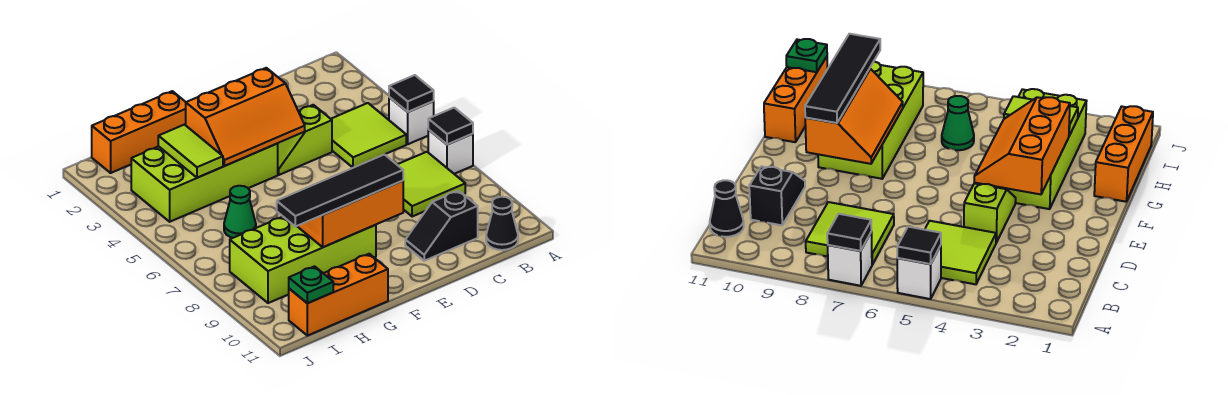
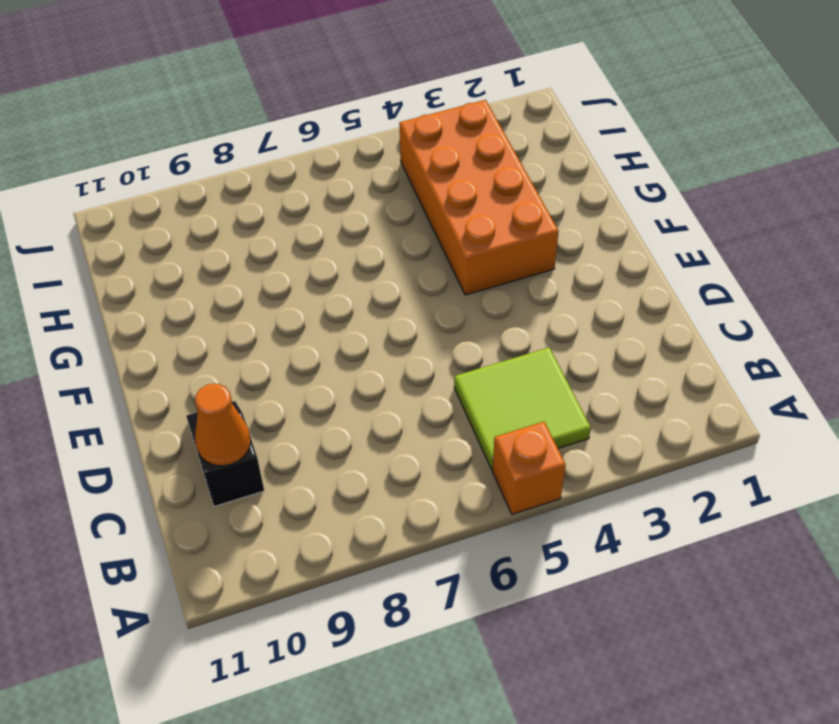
orange brick A5 level 1 -> white brick A5 level 1
orange cone C10 level 2 -> none
orange brick F3:I4 level 1 -> lime brick F3:I4 level 1
none -> white brick A7 level 1
none -> lime tile B7:C8 level 1
none -> black cone B11 level 1

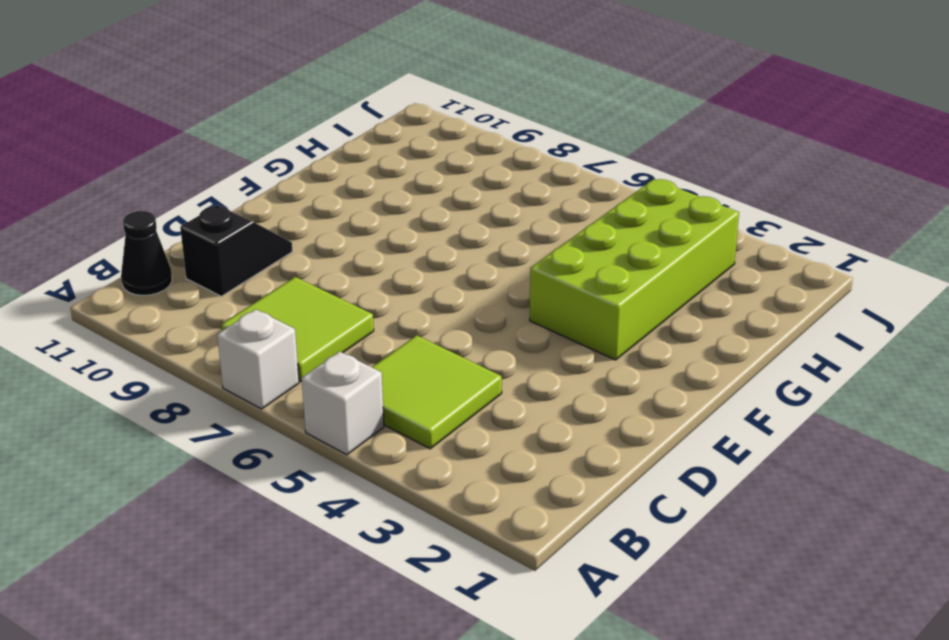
none -> lime slope D4:E4 level 1 top D
none -> lime brick F8:I9 level 1
none -> orange brick G1:I1 level 1

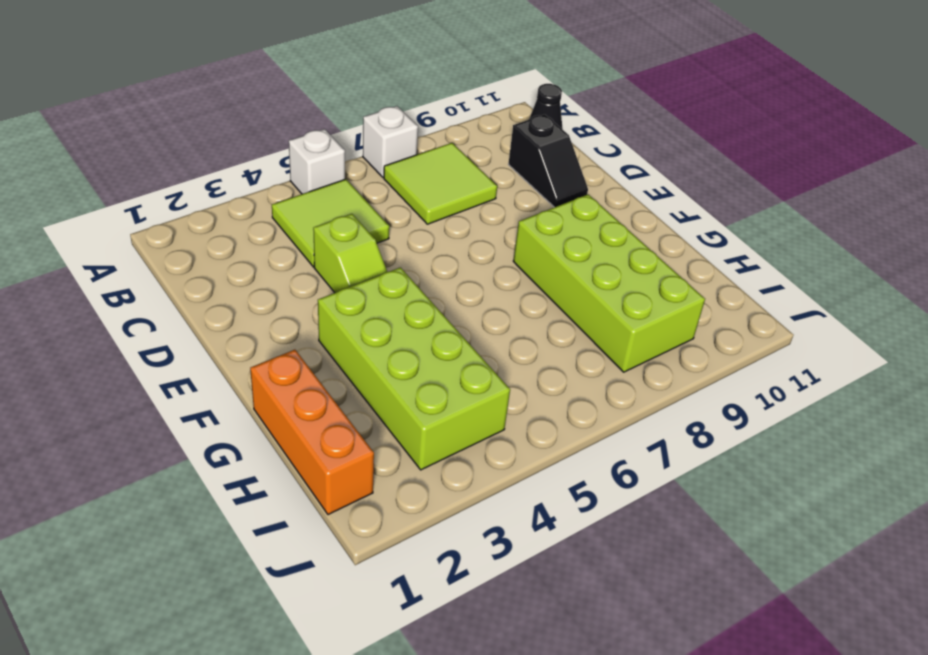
none -> orange brick G11:I11 level 1
none -> green cone H6 level 1
none -> black tile A5 level 2

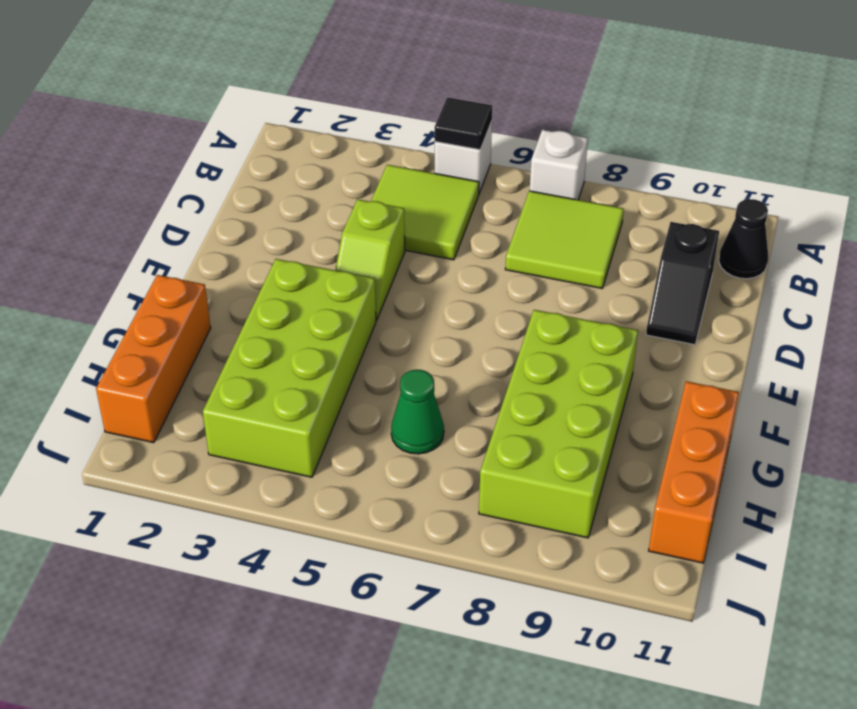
none -> black tile A7 level 2
none -> orange slope E3:G4 level 2 top 3
none -> orange slope E8:G9 level 2 top 9

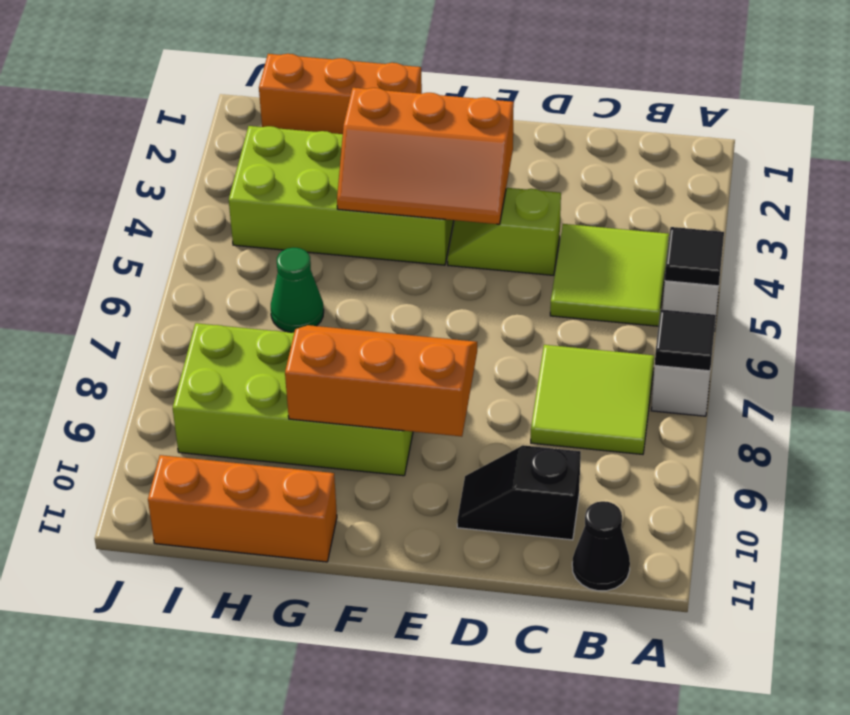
none -> lime tile H3:H4 level 2
none -> green plate I11 level 2
none -> black tile E9:H9 level 3

